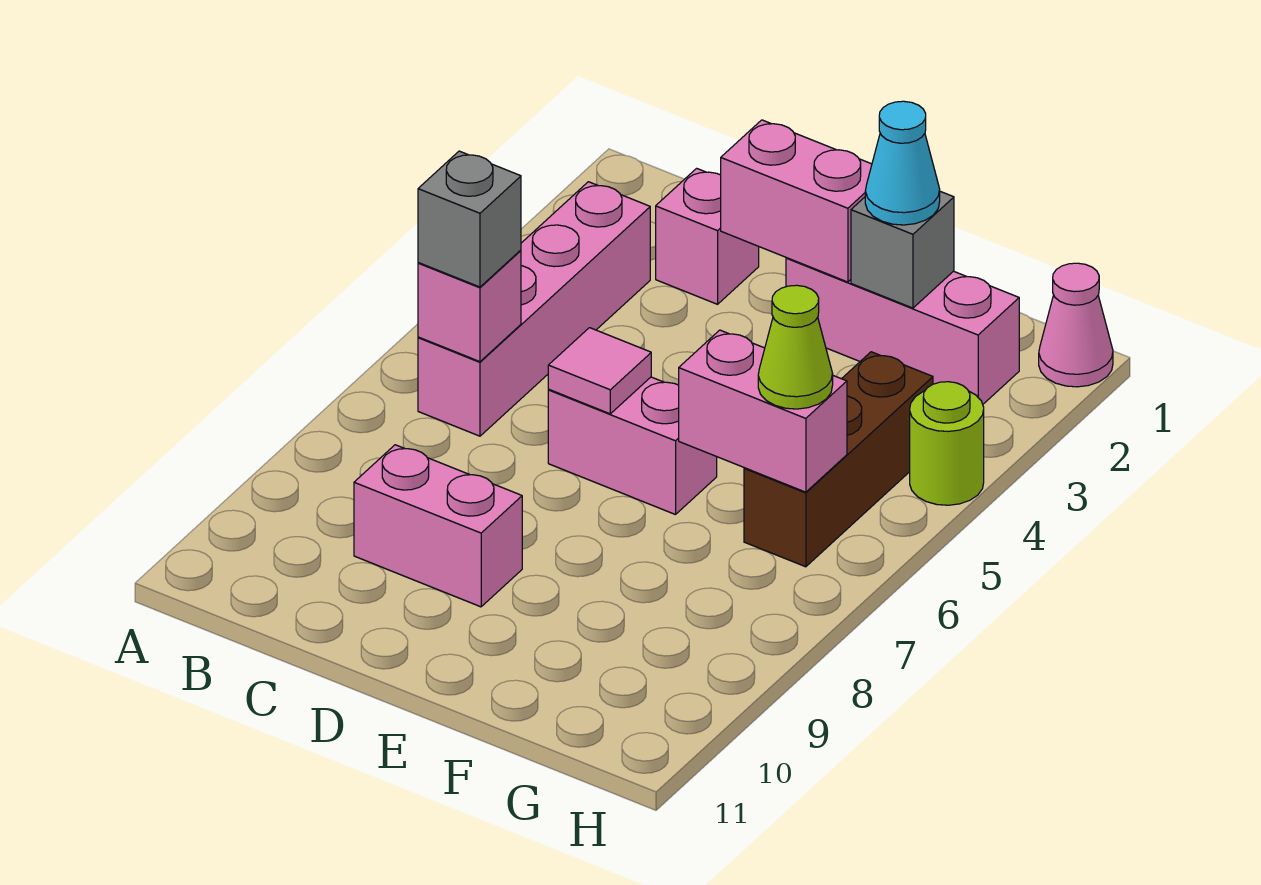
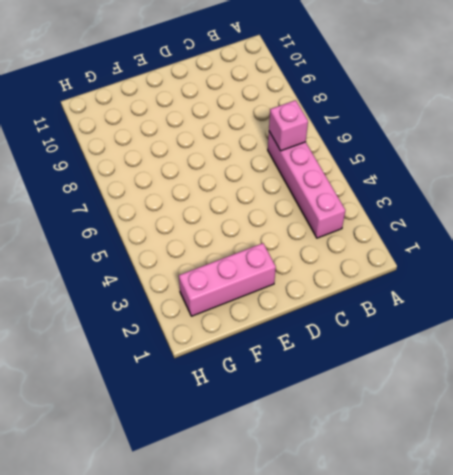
none -> pink brick C2 level 1
none -> pink brick C9:D9 level 1
none -> pink brick D6:E6 level 1

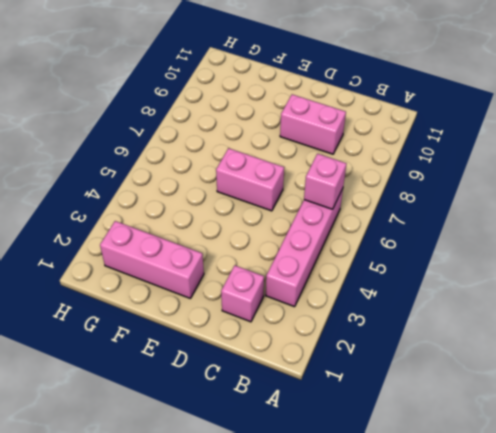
none -> brown brick G4:G6 level 1
none -> pink cone H1 level 1
none -> lime round brick H4 level 1

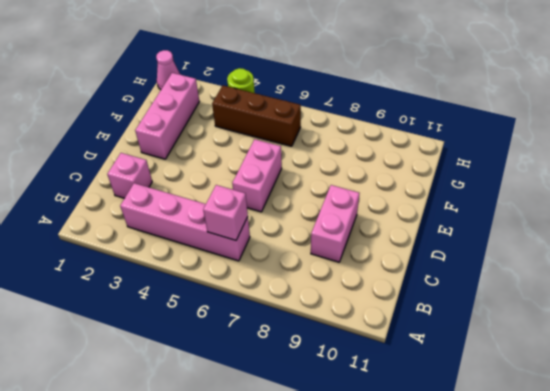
none -> pink brick D2:E2 level 2
none -> pink tile D6 level 2
none -> grey brick F2 level 2

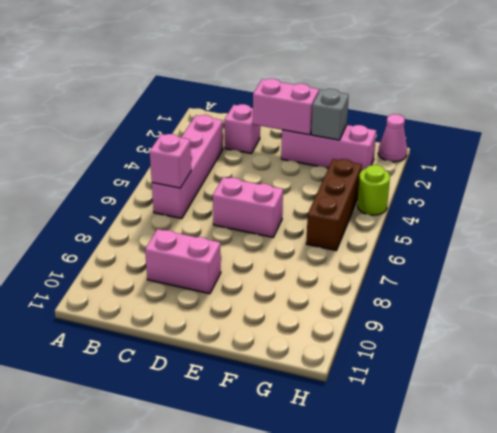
none -> pink tile D6 level 2
none -> pink brick F6:G6 level 2
none -> grey brick B6 level 3

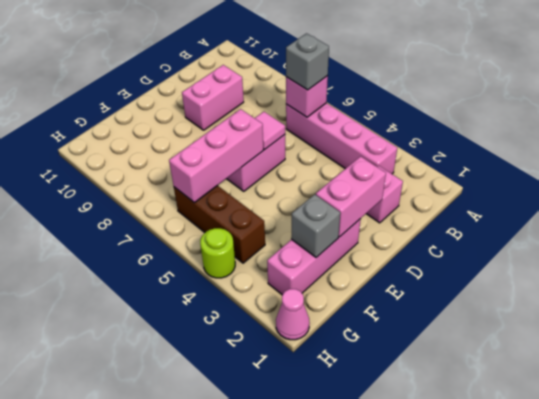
pink brick E6:G6 level 2 -> pink brick F6:G6 level 2
none -> cyan cone F2 level 3
none -> lime cone G6 level 3

